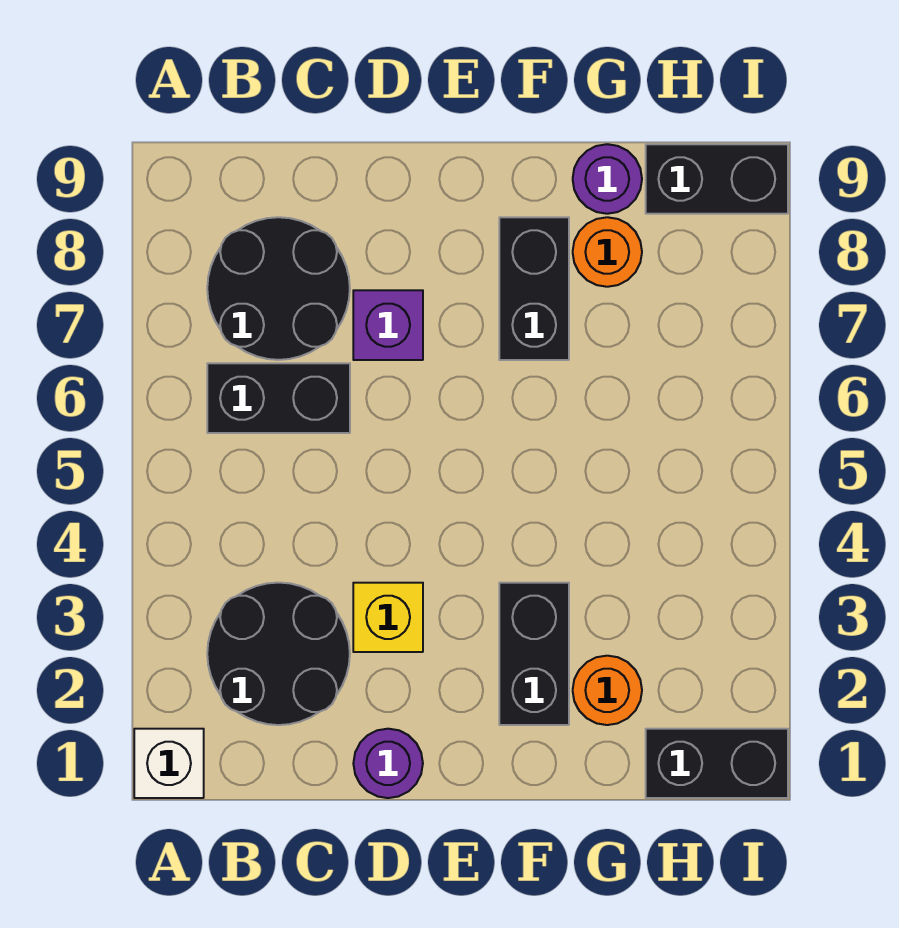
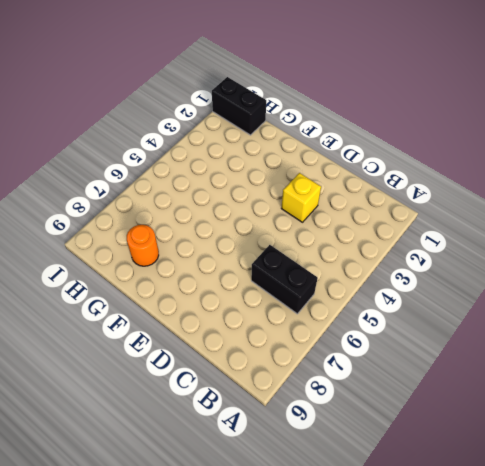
none -> white brick A1 level 1
none -> black round brick B2:C3 level 1
none -> black round brick B7:C8 level 1

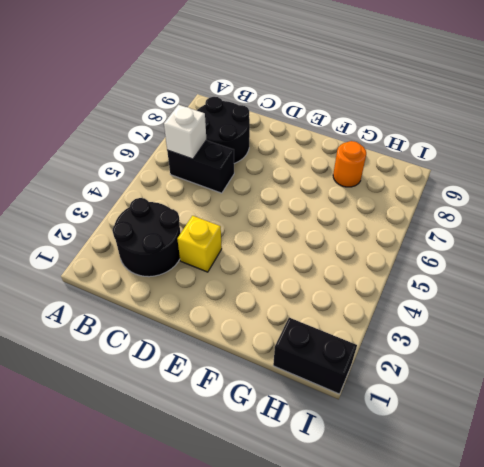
white brick B6 level 2 -> white brick A1 level 1
none -> purple round brick D1 level 1
none -> purple brick D7 level 1
none -> black brick F2:F3 level 1

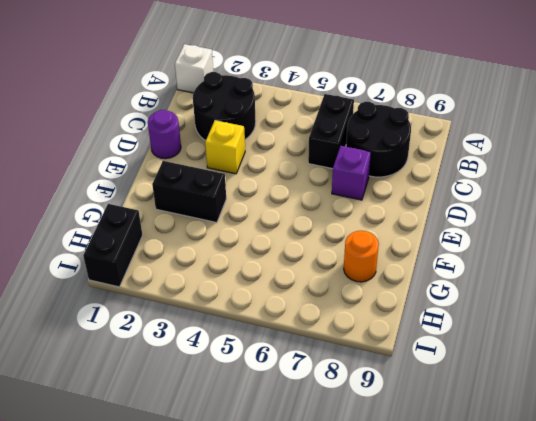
none -> black brick F7:F8 level 1
none -> orange round brick G2 level 1
none -> purple round brick G9 level 1

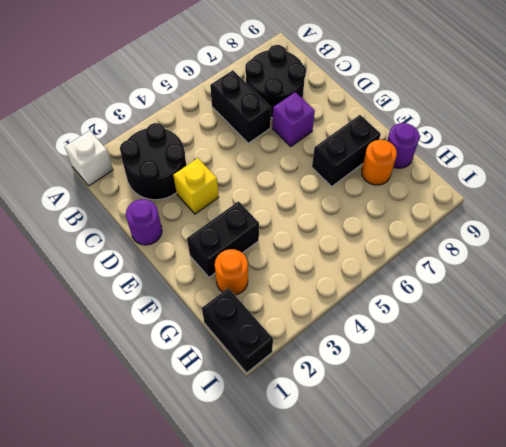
none -> black brick H9:I9 level 1

